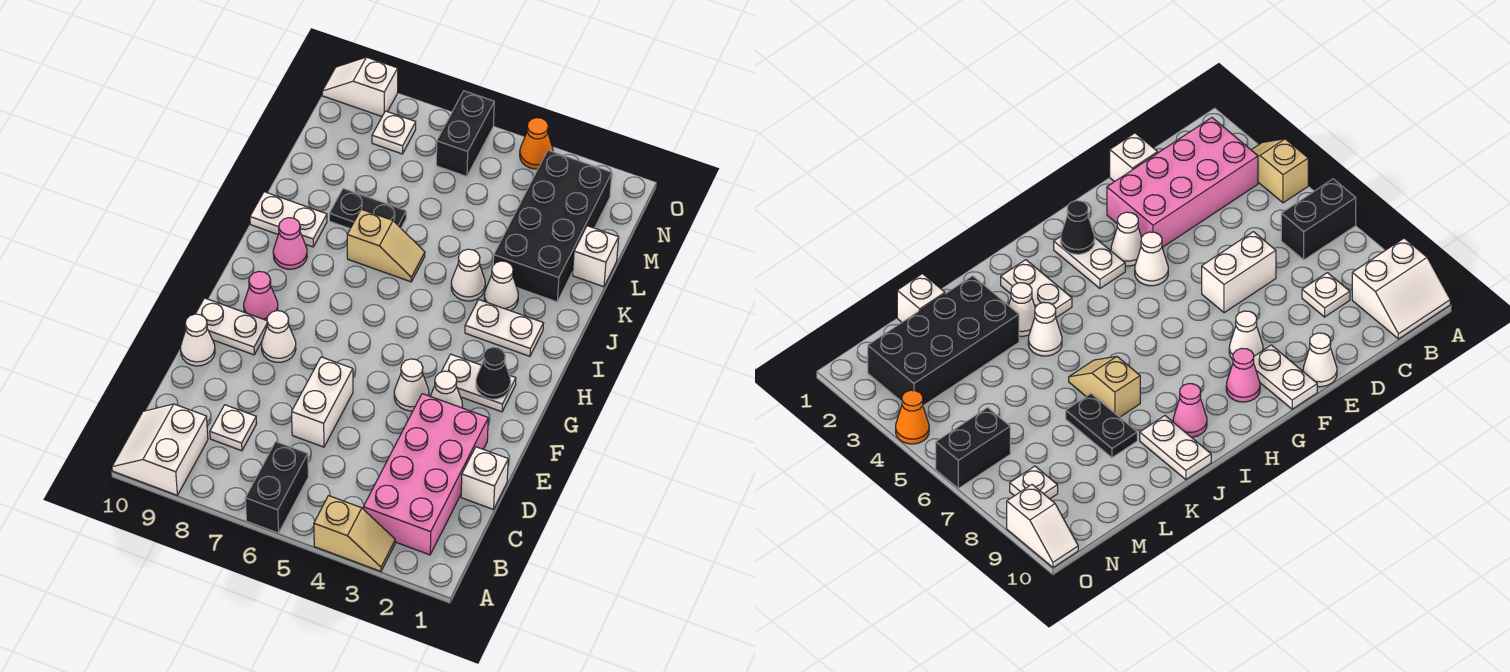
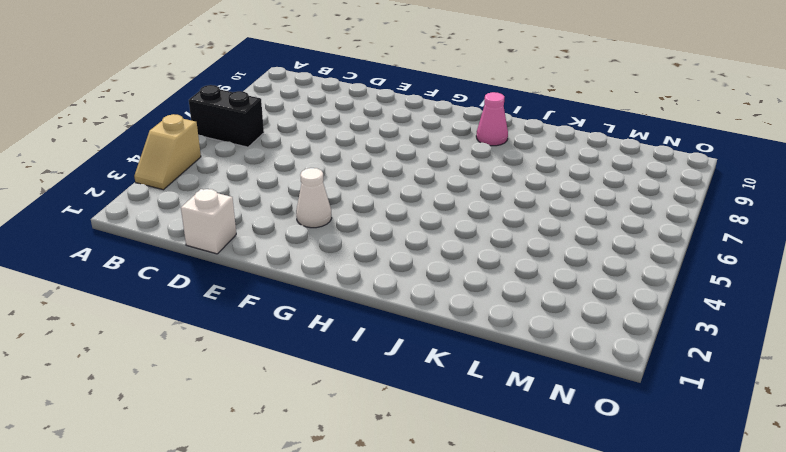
none -> white slope A9:B10 level 1 top 9
none -> pink brick B2:E3 level 1
none -> white plate C8 level 1

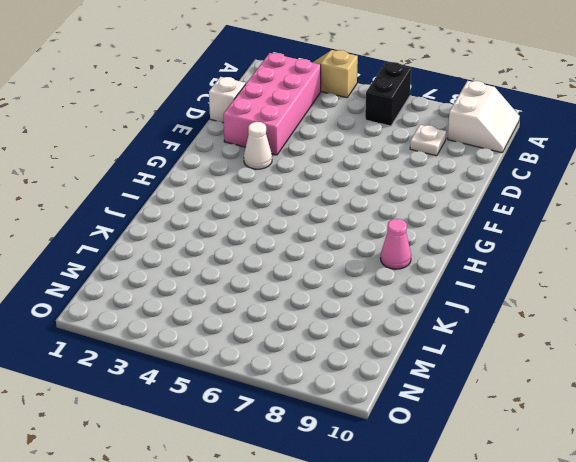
none -> white brick D6:E6 level 1
none -> white cone E10 level 1
none -> white cone F4 level 1

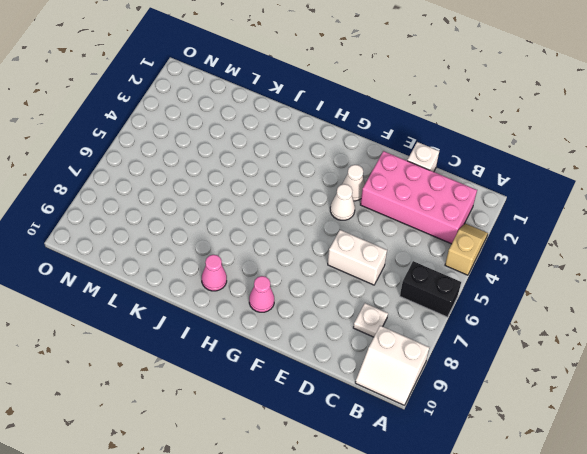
none -> white cone E10 level 1
none -> white cone F8 level 1
none -> white plate F9:F10 level 1

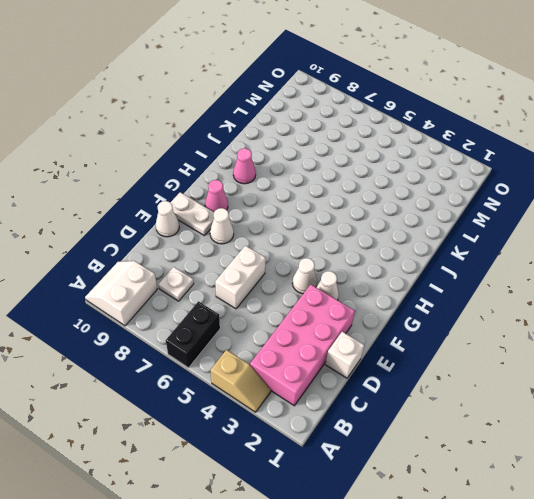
none -> white plate G2:G3 level 1
none -> white plate I2:I3 level 1
none -> white cone J3 level 1

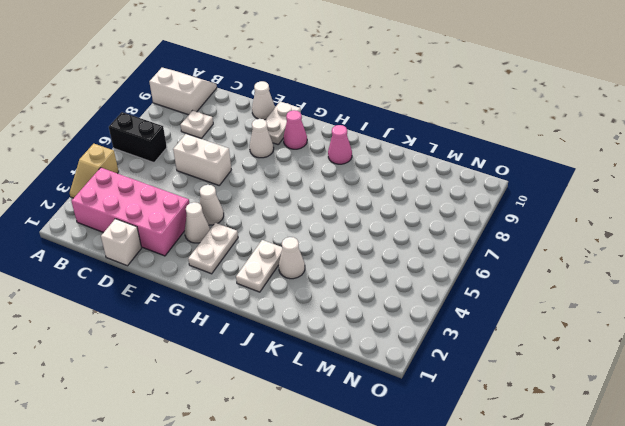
none -> white cone J4 level 1
none -> tan slope J6:J7 level 1 top 7
none -> white plate J9:J10 level 1

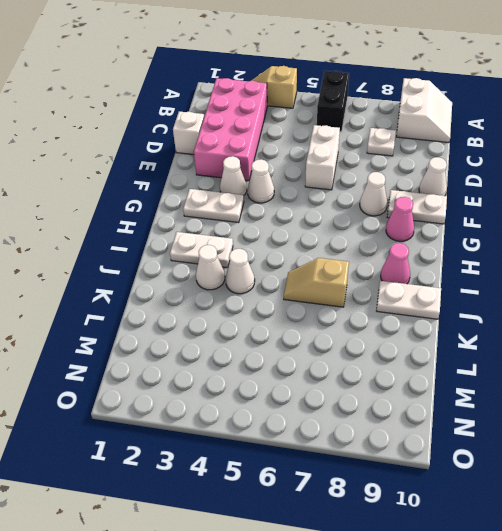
none -> black brick K2:N3 level 1
none -> black plate K7:K8 level 1
none -> white brick L1 level 1

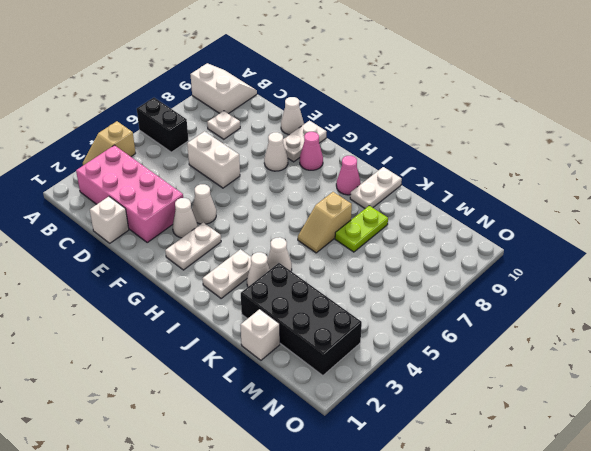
lime plate K7:K8 level 1 -> black plate K7:K8 level 1
none -> black brick N6:O6 level 1
none -> white plate N8 level 1
none -> orange cone O4 level 1

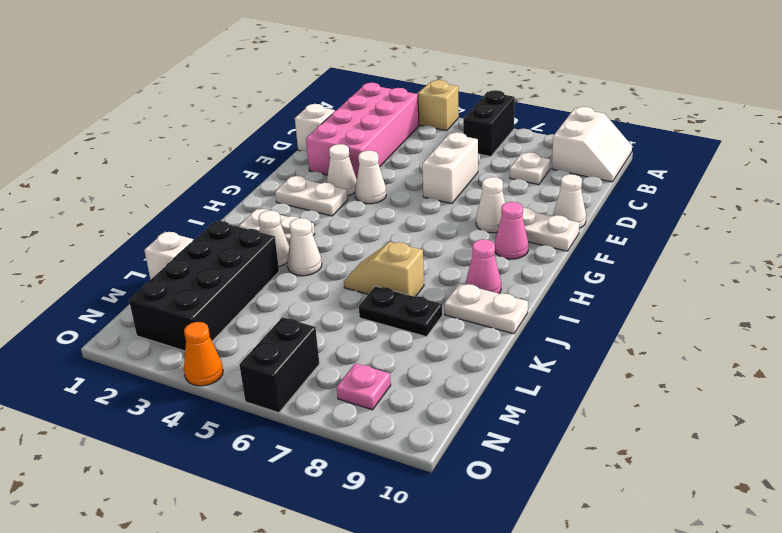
pink plate N8 level 1 -> white plate N8 level 1
none -> white slope O9:O10 level 1 top 9
none -> black cone G2 level 2

